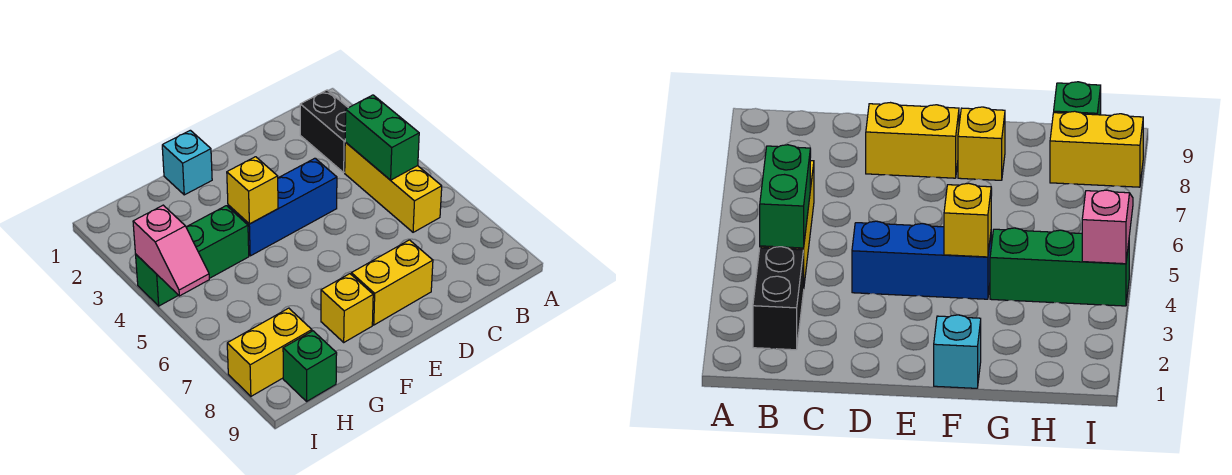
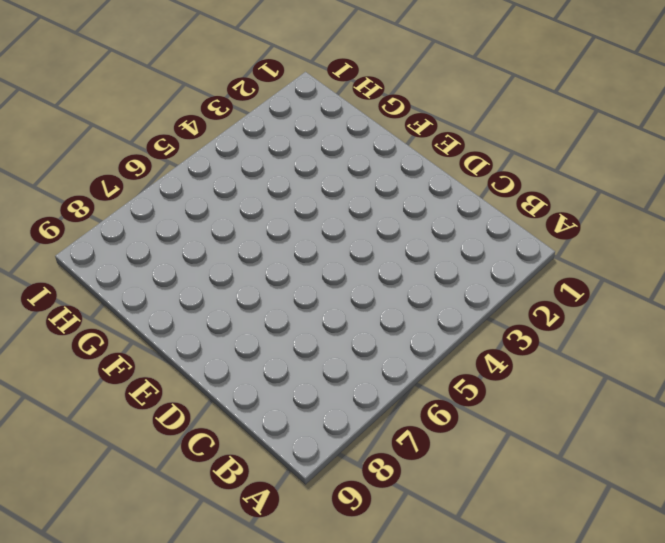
none -> black brick B2:B3 level 1
none -> yellow brick B4:B6 level 1
none -> blue brick D4:F4 level 1

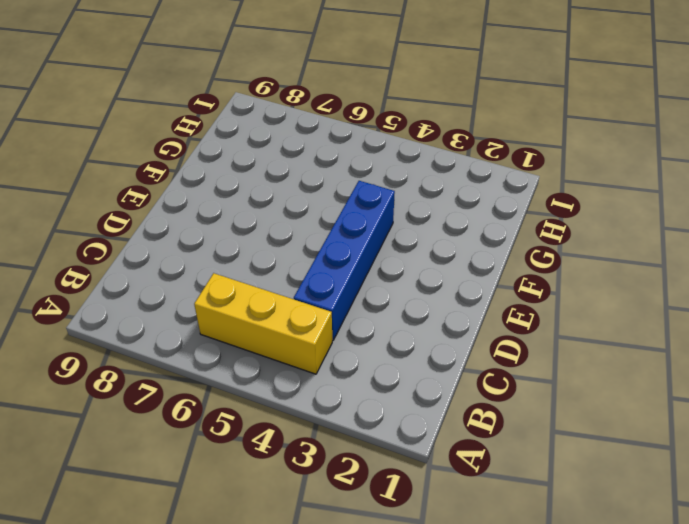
blue brick C4:F4 level 1 -> blue brick D4:F4 level 1
none -> black brick B2:B3 level 1
none -> yellow brick D8:E8 level 1
none -> cyan brick F1 level 1

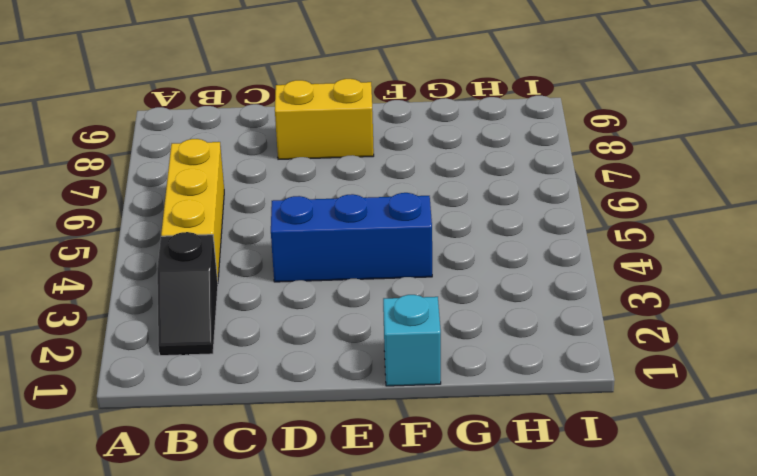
black slope B2:B3 level 1 top 3 -> black brick B2:B3 level 1
none -> yellow brick F8 level 1
none -> green brick G4:I4 level 1
none -> yellow brick H8:I8 level 1

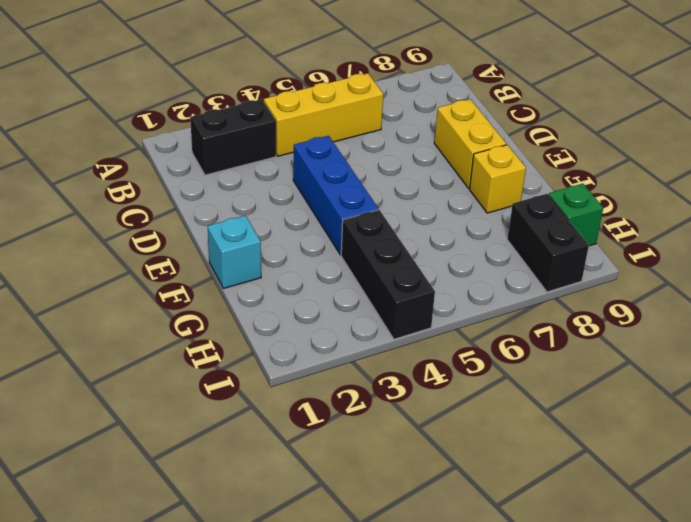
black brick G4:I4 level 1 -> green brick G4:I4 level 1
black brick H8:I8 level 1 -> yellow brick H8:I8 level 1
none -> green brick B4:B5 level 2
none -> yellow brick F4 level 2
none -> pink slope I4:I5 level 2 top 4

